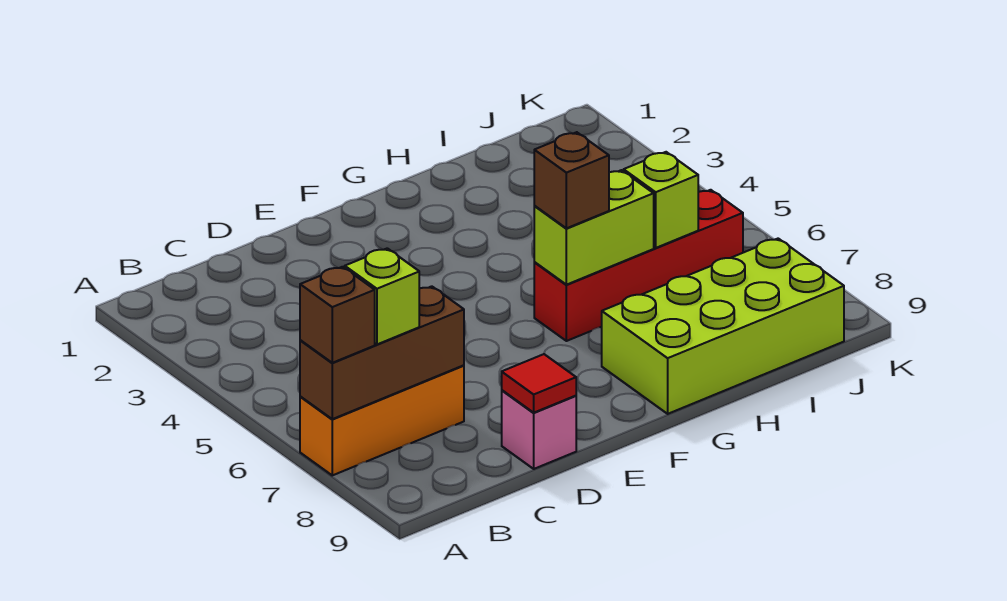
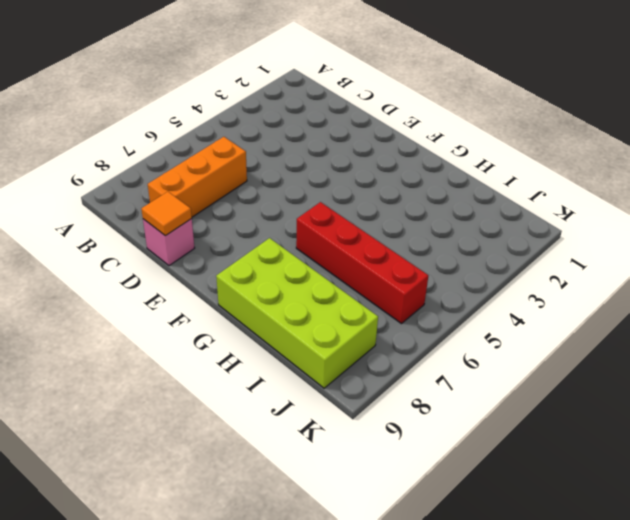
orange brick C6:C8 level 1 -> orange brick A7:C7 level 1
orange tile D9 level 2 -> red tile D9 level 2
none -> brown brick A7:C7 level 2
none -> lime brick G6:H6 level 2

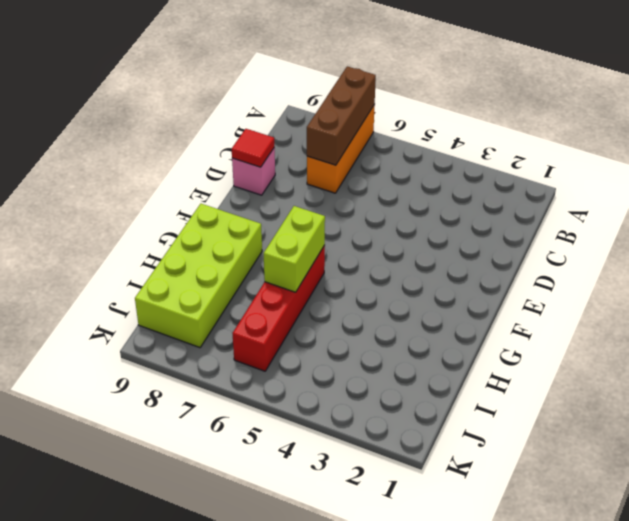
none -> lime brick I6 level 2
none -> brown brick A7 level 3

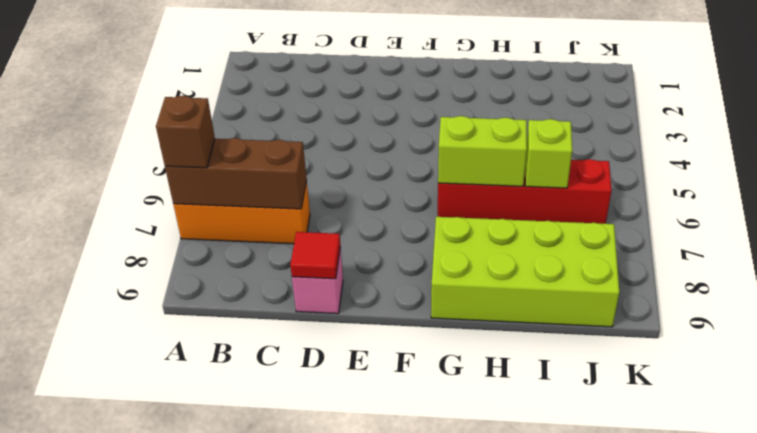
none -> lime brick B7 level 3
none -> brown brick G6 level 3

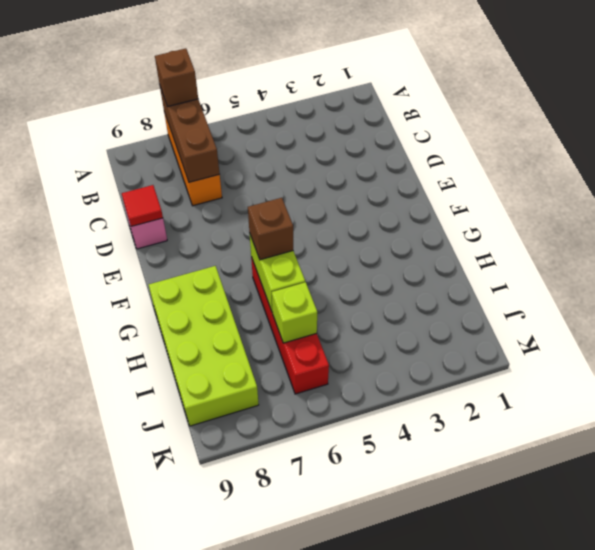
none -> lime brick B7 level 3

